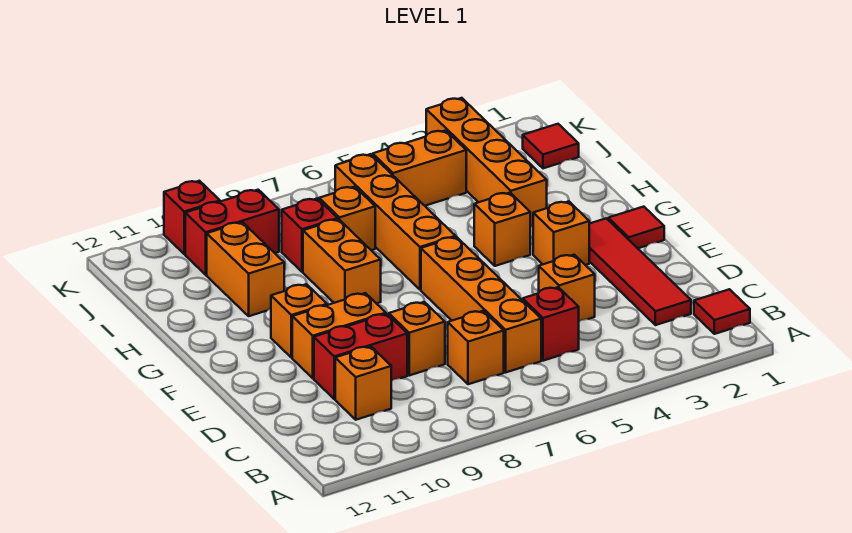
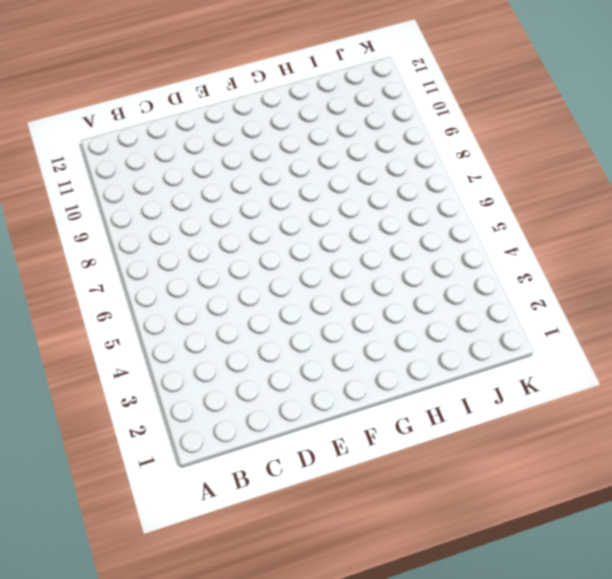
none -> red tile B1 level 1
none -> red tile C2:F2 level 1
none -> red brick C5 level 1

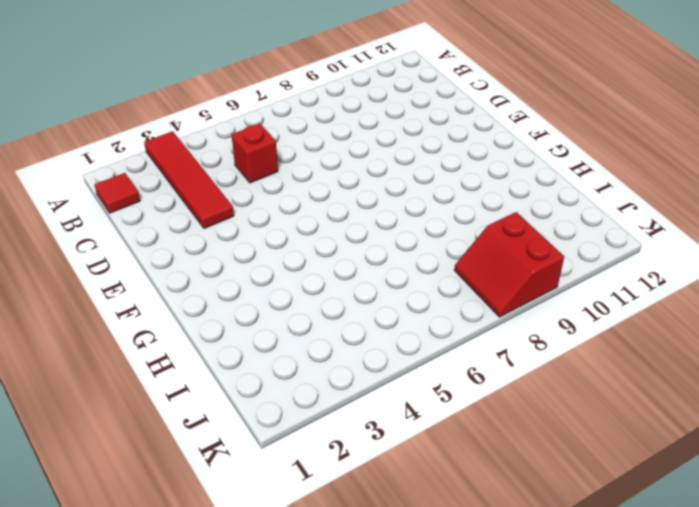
red tile A3:D3 level 1 -> red tile C2:F2 level 1
red slope J8:K9 level 1 top 9 -> red brick J9:J10 level 1
none -> orange brick C6:F6 level 1
none -> orange brick C7 level 1
none -> orange brick C10 level 1

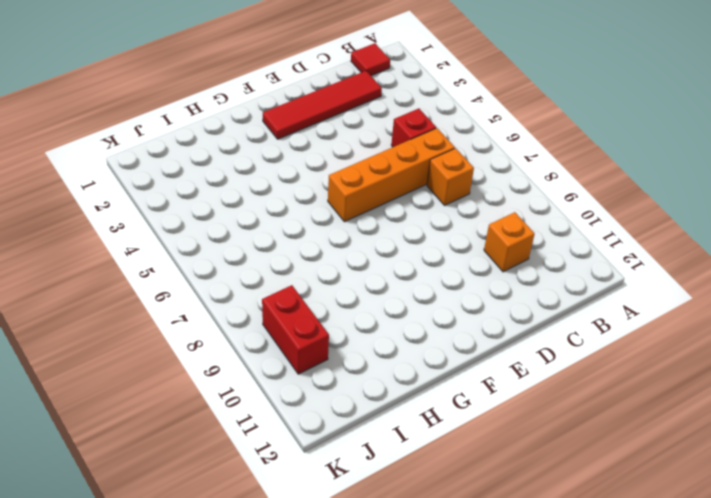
none -> orange brick D4 level 1
none -> orange brick D8 level 1
none -> red brick D9:D10 level 1

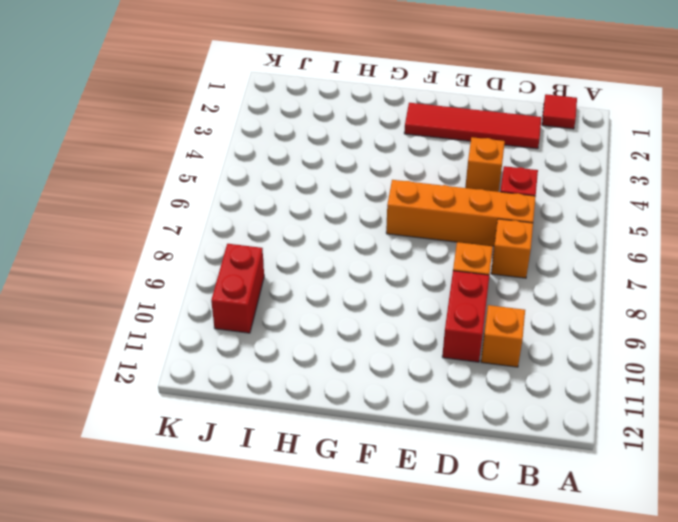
none -> orange brick E9:E10 level 1
none -> red tile F1 level 1
none -> orange brick F3 level 1

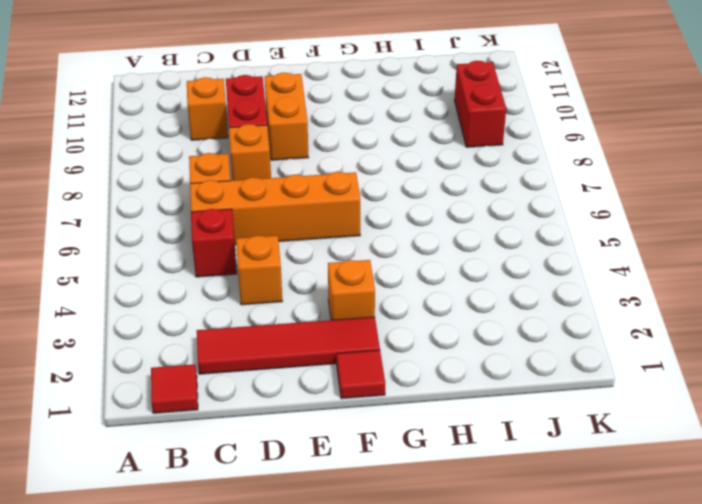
none -> orange brick F10 level 1
none -> orange brick G4 level 1
none -> orange brick G6:J6 level 1

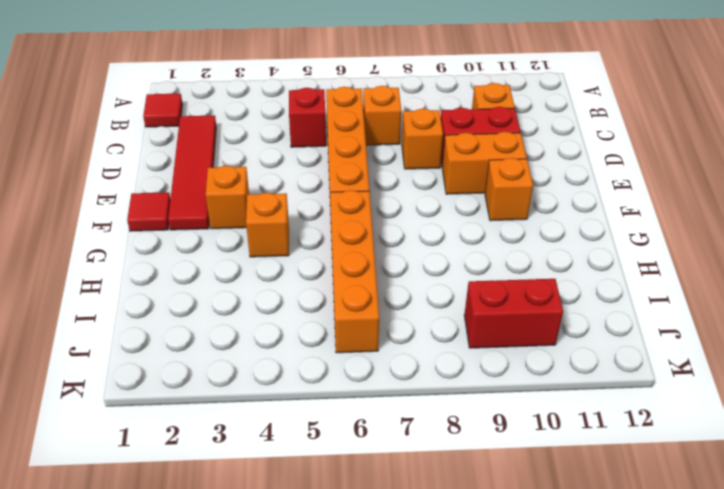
none -> orange brick D4 level 1
none -> orange brick G8:H8 level 1
none -> orange brick H3:K3 level 1

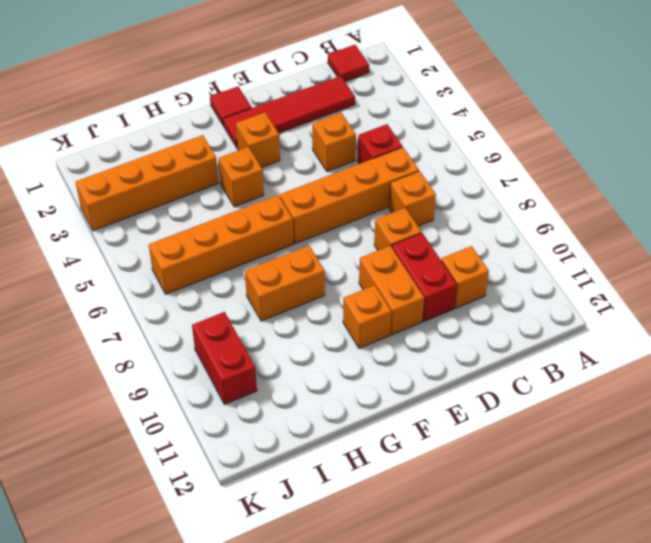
none -> orange brick H10:I10 level 1
none -> orange brick I7 level 1
none -> red brick I8 level 1

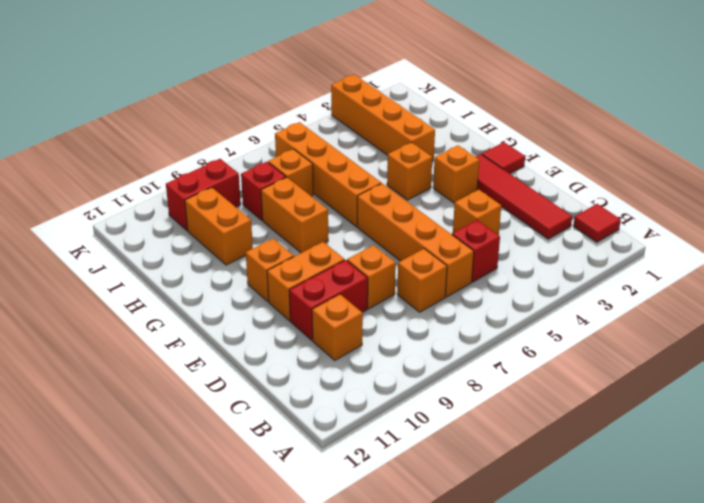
none -> red tile J1 level 1
none -> orange brick J4:J5 level 1
none -> red brick K10 level 1

